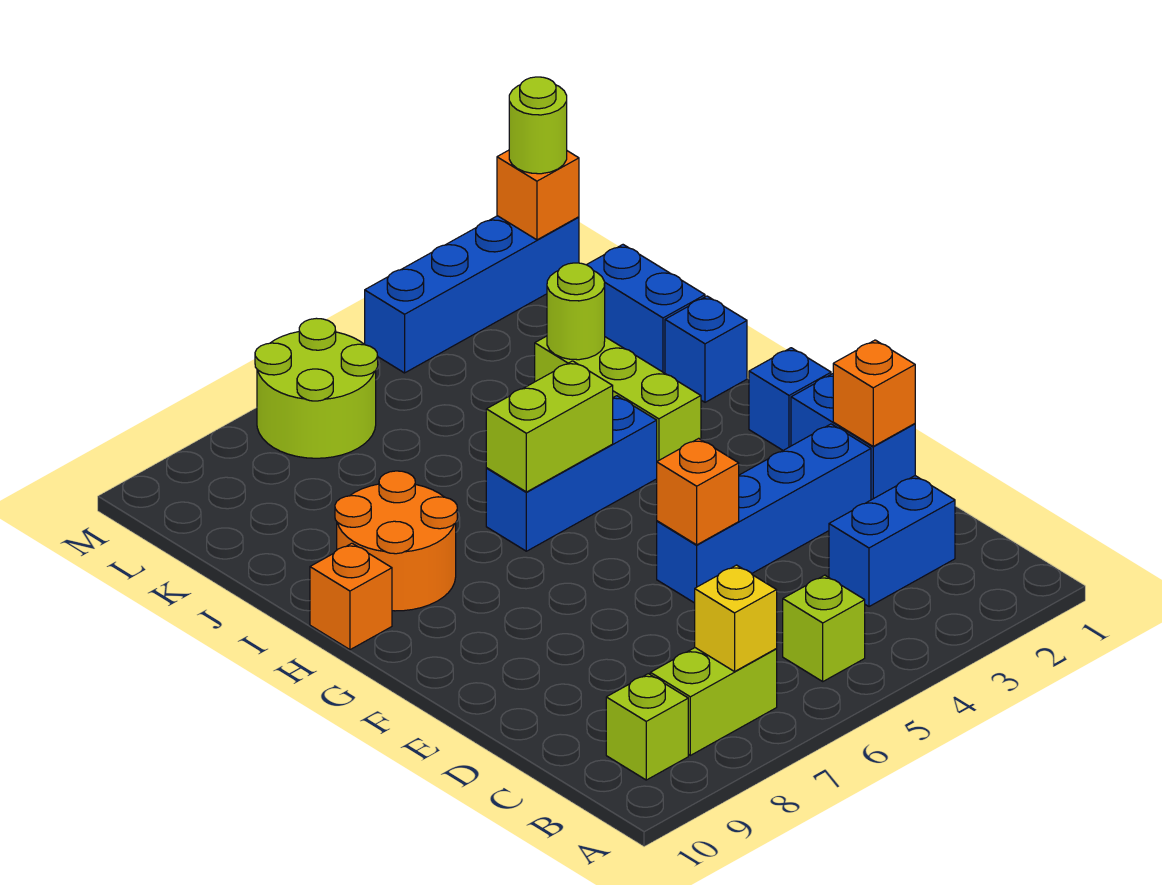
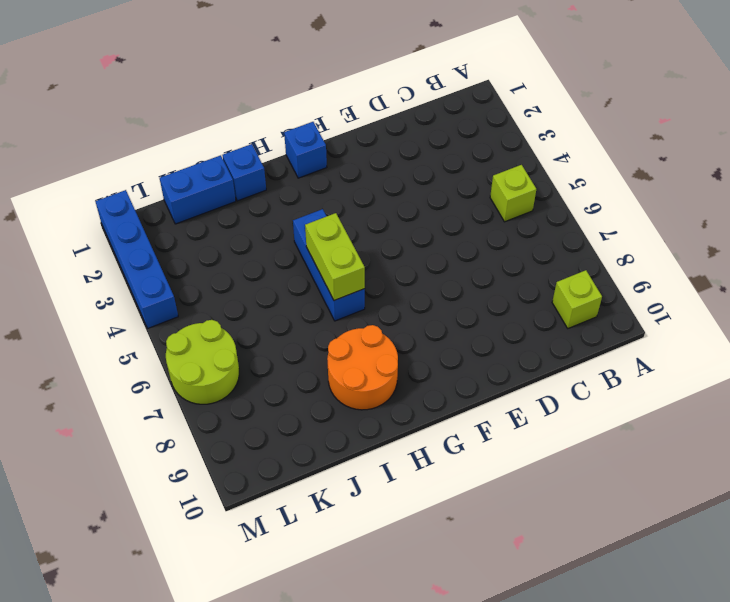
none -> lime brick B7:B8 level 1
none -> blue brick C2:C3 level 1
none -> blue brick E1:F1 level 1

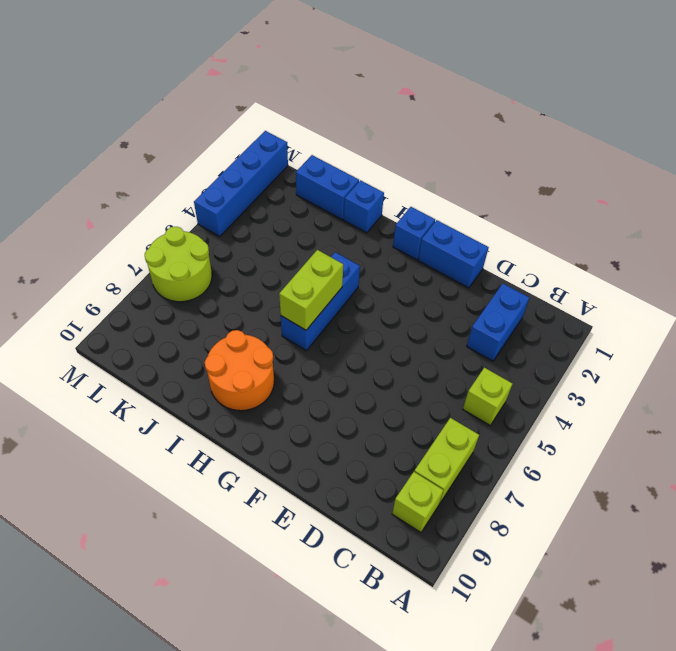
none -> blue brick E2:E5 level 1
none -> lime brick H3:J3 level 1
none -> orange brick H10 level 1

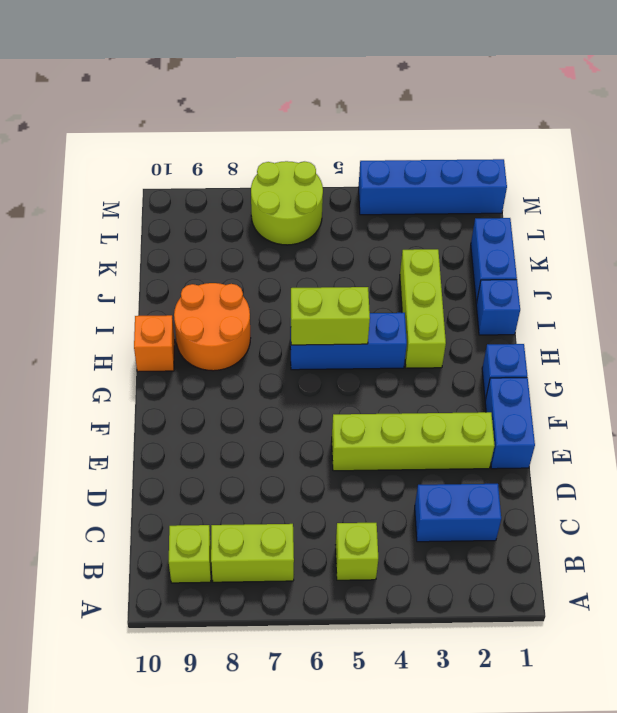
lime brick E2:E5 level 1 -> blue brick E2:E5 level 1
none -> yellow brick B7 level 2
none -> orange brick E1 level 2
none -> orange brick E5 level 2

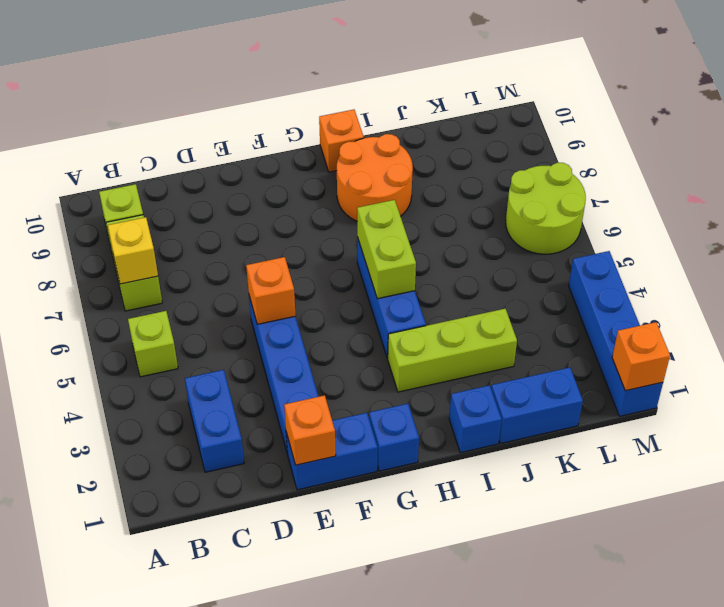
none -> lime round brick J3 level 2
none -> lime round brick M1 level 3

